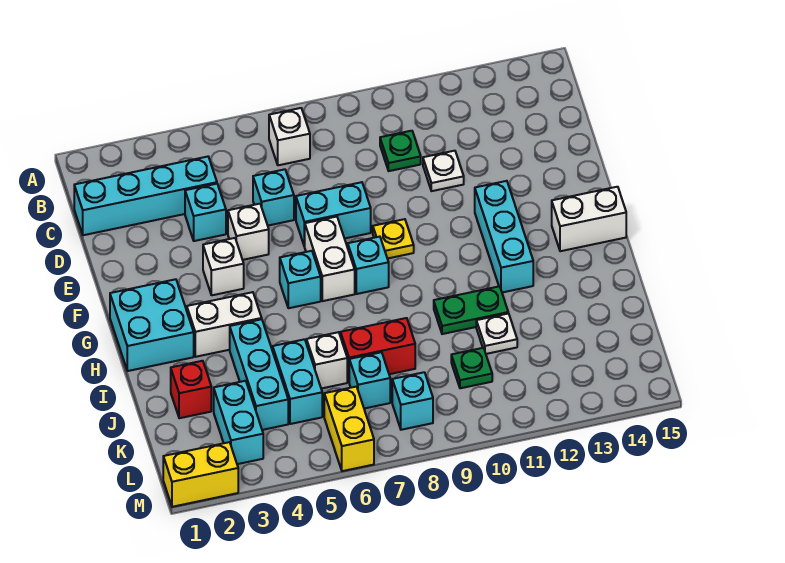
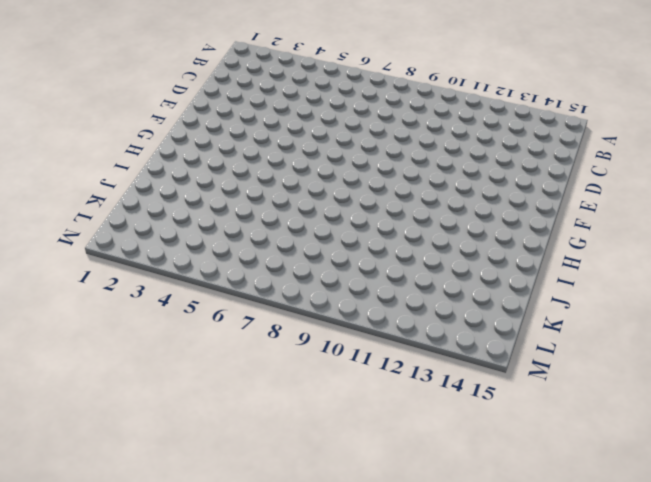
none -> white brick B7 level 1
none -> cyan brick C1:C4 level 1
none -> green plate C10 level 1
none -> cyan brick D4 level 1

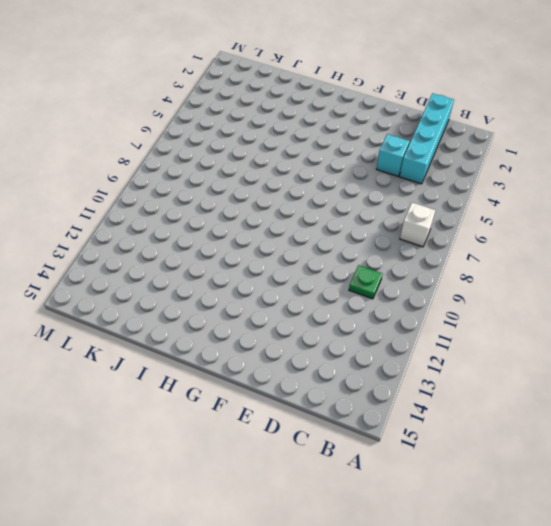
none -> cyan brick D6 level 1
none -> white plate D11 level 1
none -> white brick E5 level 1
none -> cyan brick E7:E8 level 1

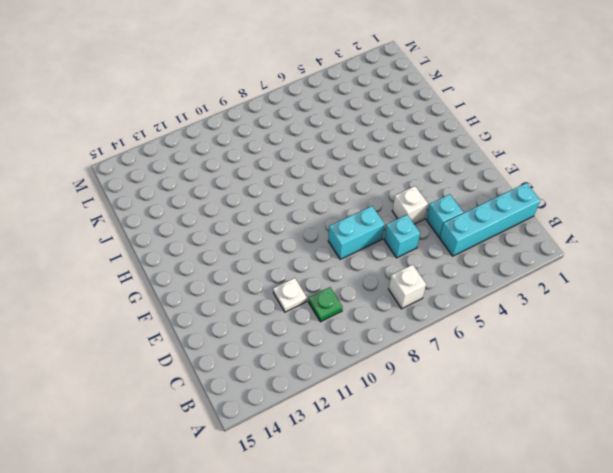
none -> white brick F4 level 1
none -> white brick F7:G7 level 1
none -> yellow plate F9 level 1
none -> cyan brick F12:H12 level 1

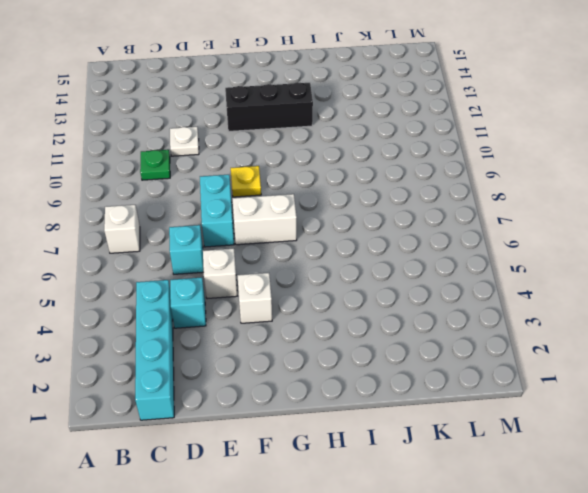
black brick F12:H12 level 1 -> cyan brick F12:H12 level 1
none -> cyan brick G1:H2 level 1
none -> cyan brick G6 level 1
none -> cyan brick G8 level 1
none -> white brick G14:G15 level 1

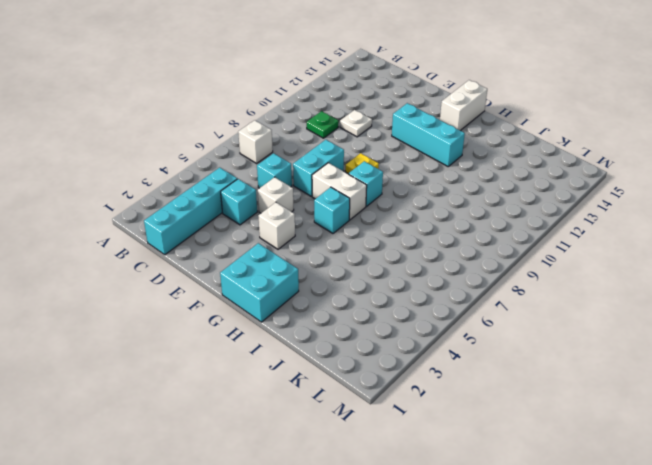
none -> white brick H3:H4 level 1
none -> cyan brick I4:K4 level 1
none -> green plate I10:I11 level 1
none -> red brick J2 level 1

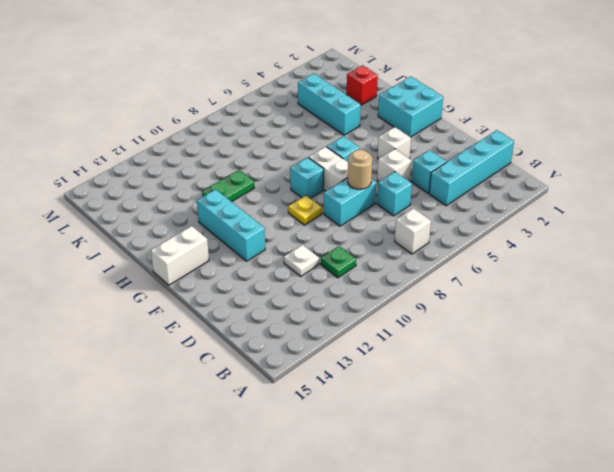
tan round brick E7 level 2 -> none
none -> white brick H3:H4 level 1
none -> cyan brick J5:K5 level 1
none -> white brick J6 level 1
none -> red brick J7:J8 level 1

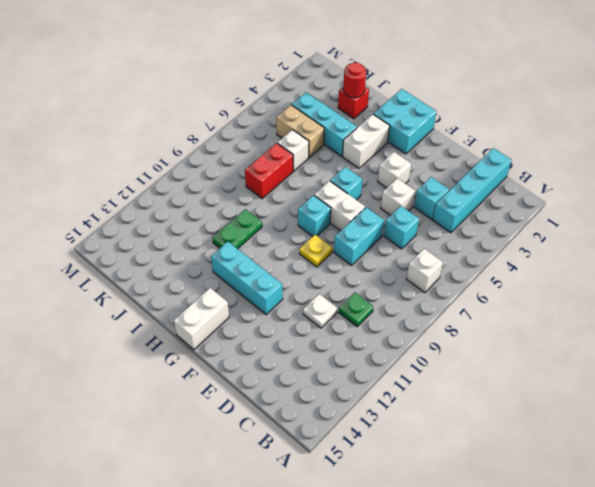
red round brick J2 level 2 -> none
tan brick J5:K5 level 1 -> cyan brick J5:K5 level 1
none -> white plate J11 level 1
none -> cyan brick K3:L3 level 1
none -> cyan brick K7 level 1
none -> green plate K10 level 1

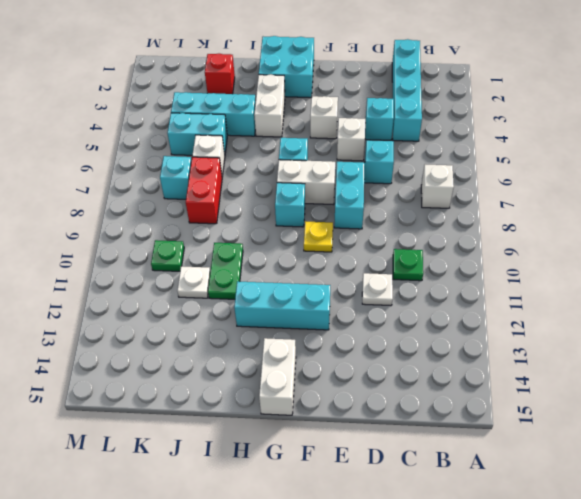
none -> cyan brick K3:L3 level 1
none -> yellow brick L6:M6 level 1
none -> cyan brick L8 level 1
none -> yellow brick M1:M2 level 1

